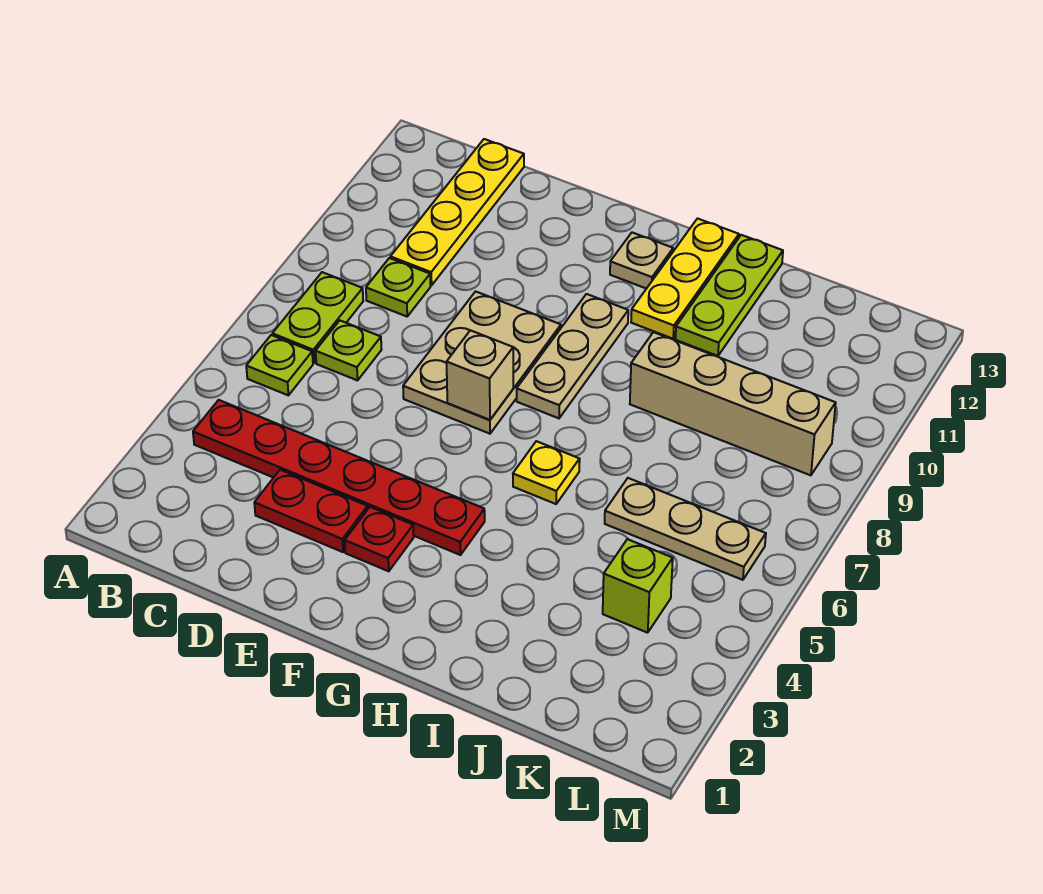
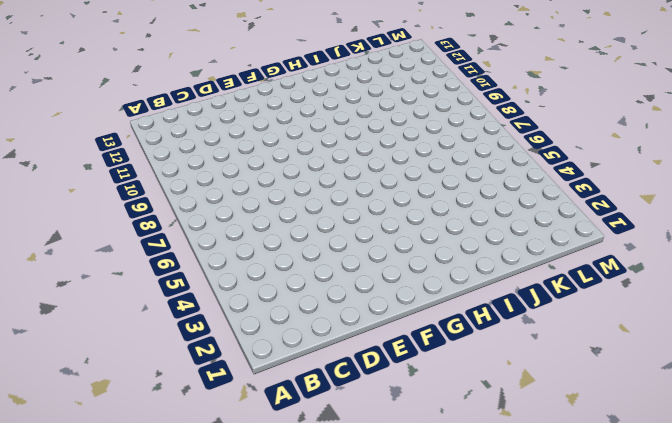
none -> red plate B4:G4 level 1
none -> lime plate B6 level 1
none -> lime plate B7:B8 level 1

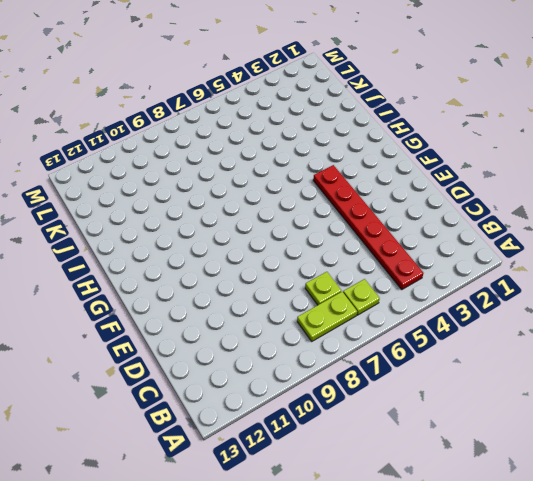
none -> lime plate C9 level 1
none -> yellow plate C10:C13 level 1
none -> red plate D3:E3 level 1

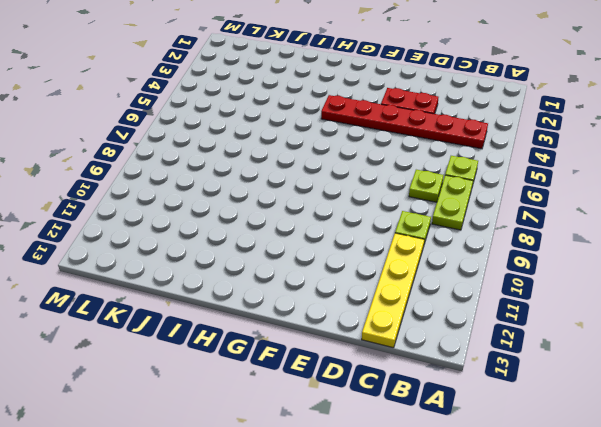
none -> tan plate E7:F9 level 1
none -> red plate F3 level 1
none -> tan plate G8:G10 level 1

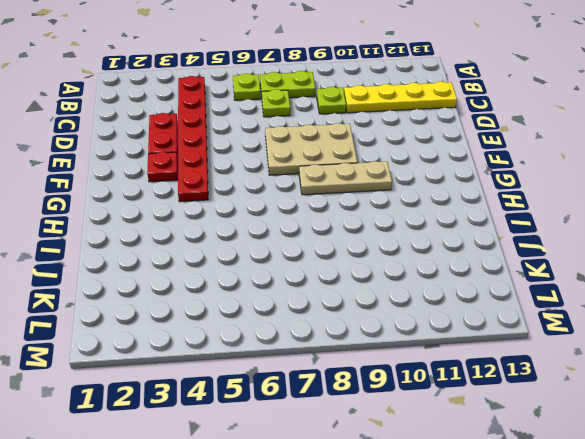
none -> tan plate G12 level 1
none -> yellow plate H6 level 1
none -> yellow plate H11:H13 level 1

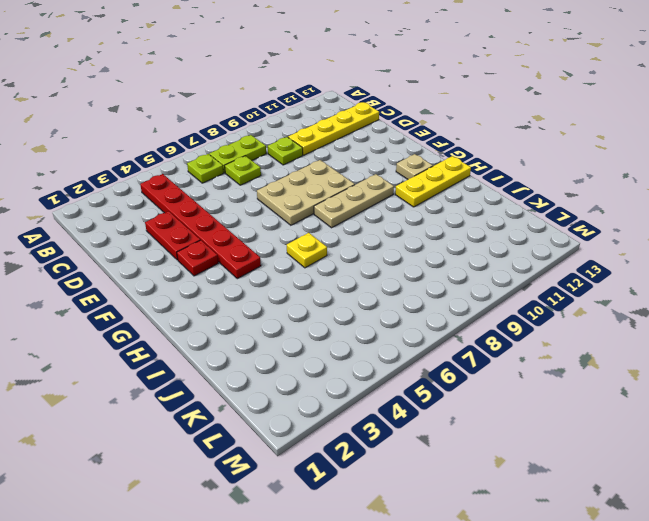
none -> tan brick I9:L9 level 1
none -> lime plate I11:I13 level 1
none -> tan plate J6:L6 level 1

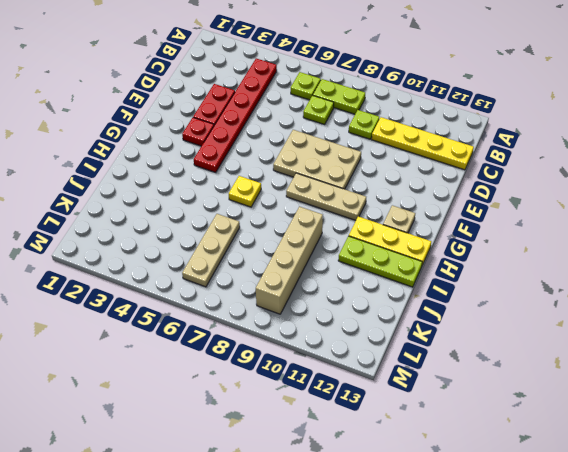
none -> lime brick K4 level 1
none -> tan brick F7 level 2

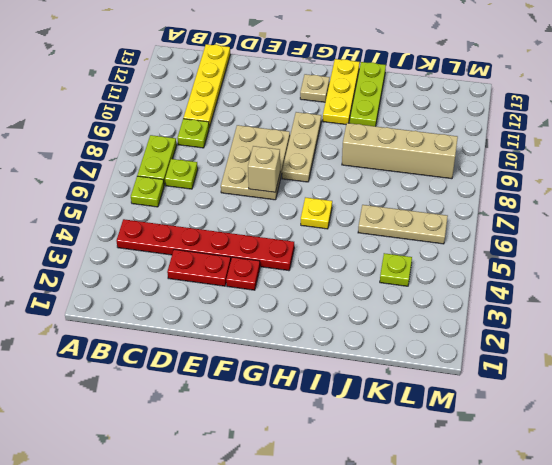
lime plate K4 level 1 -> lime brick K4 level 1

